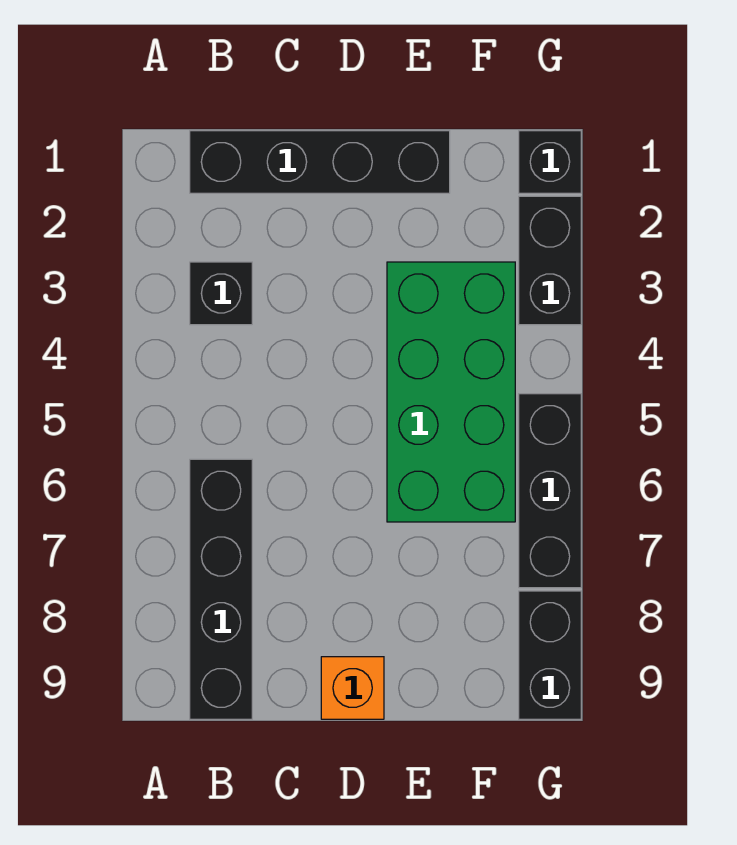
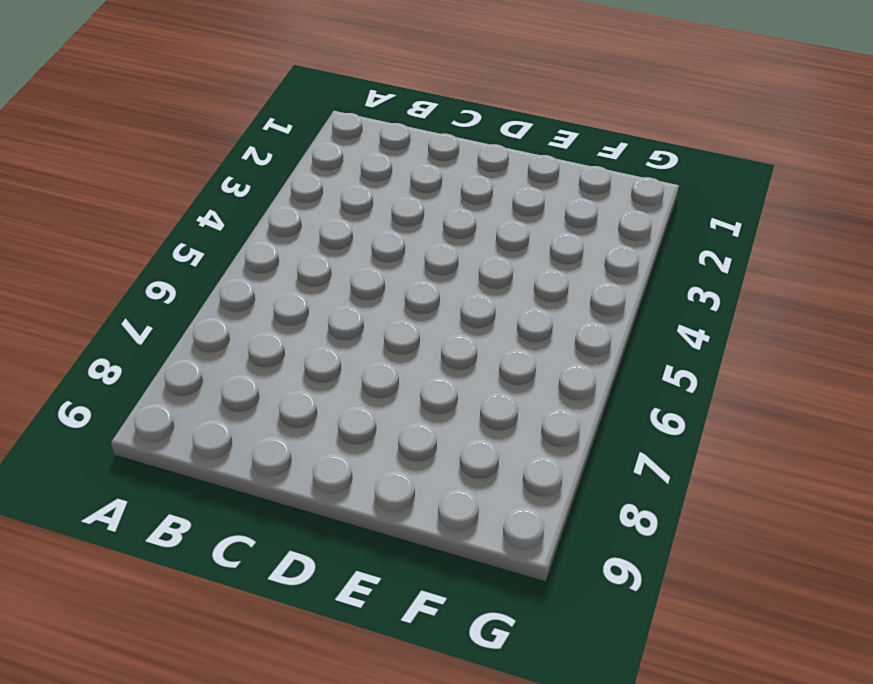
none -> black brick B1:E1 level 1
none -> black brick B3 level 1

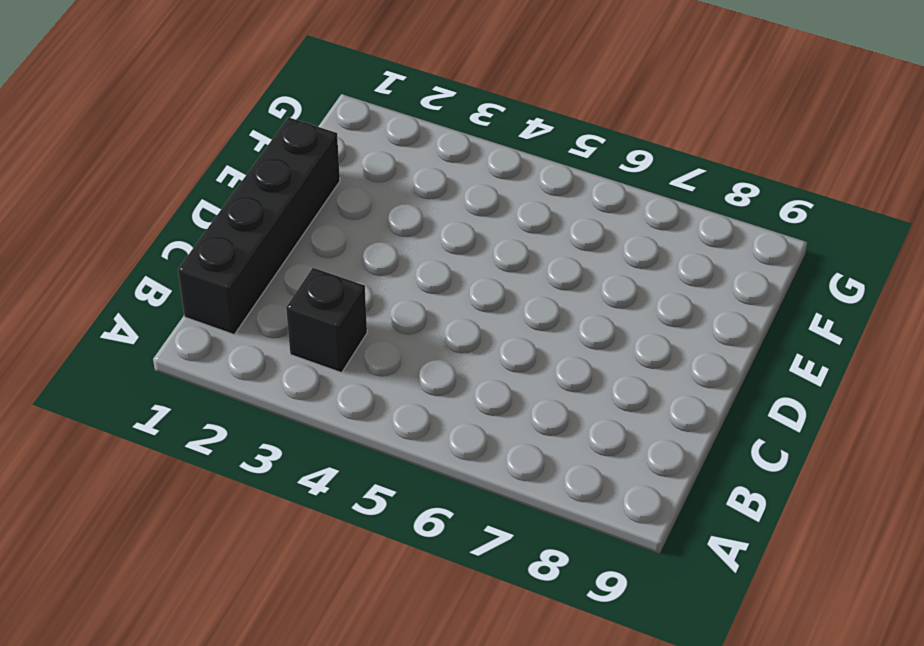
none -> black brick B6:B9 level 1
none -> orange brick D9 level 1

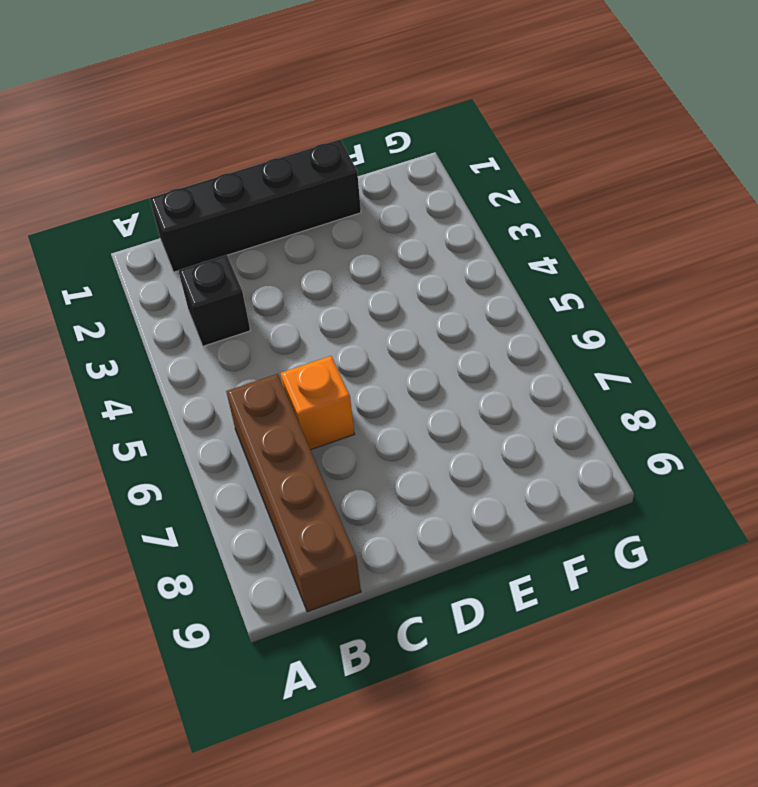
brown brick B6:B9 level 1 -> black brick B6:B9 level 1
orange brick C6 level 1 -> orange brick D9 level 1
none -> green brick E3:F6 level 1
none -> black brick G1 level 1

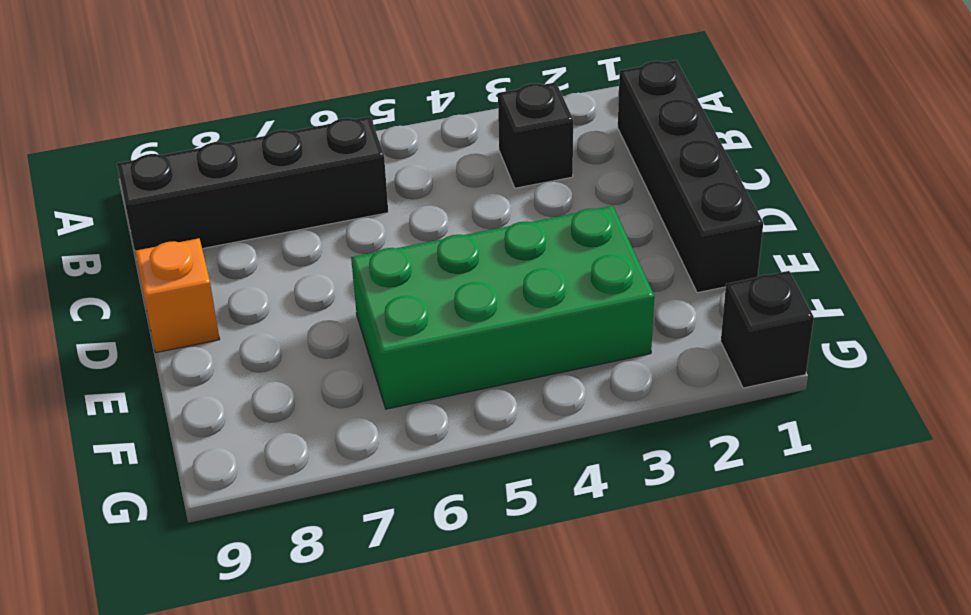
none -> black brick G2:G3 level 1
none -> black brick G5:G7 level 1

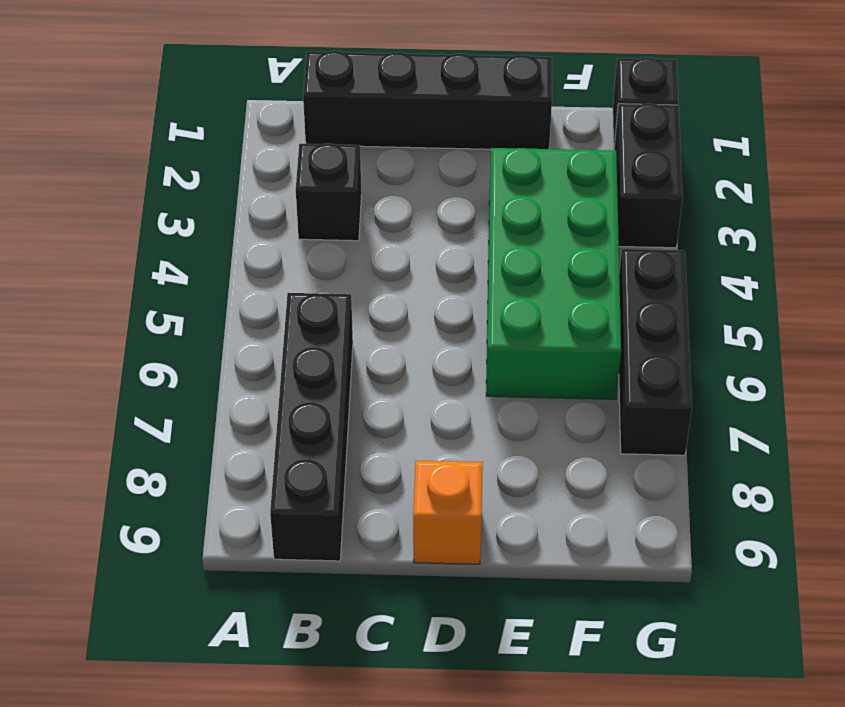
none -> black brick G8:G9 level 1

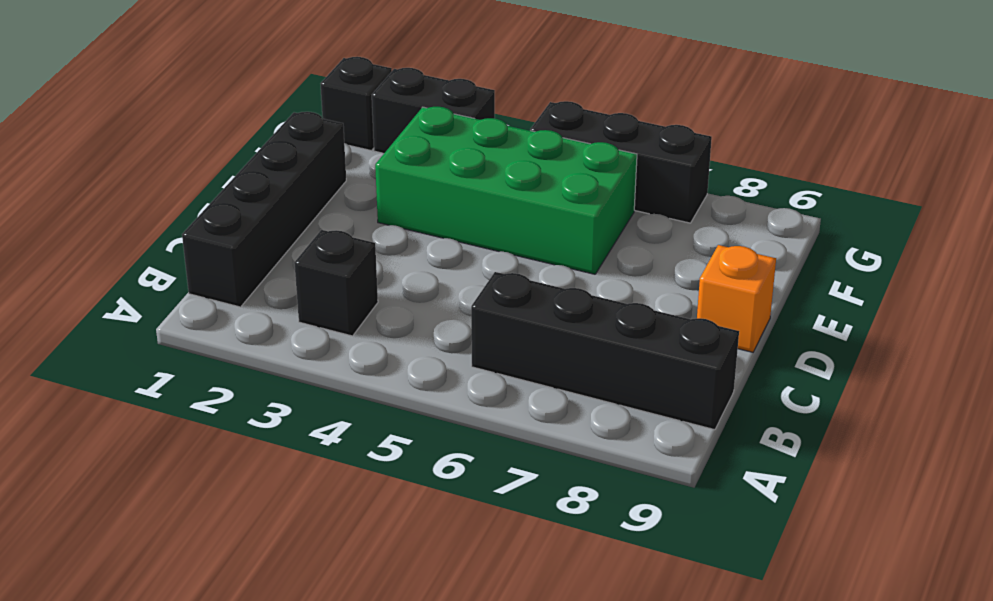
none -> black brick G8:G9 level 1

